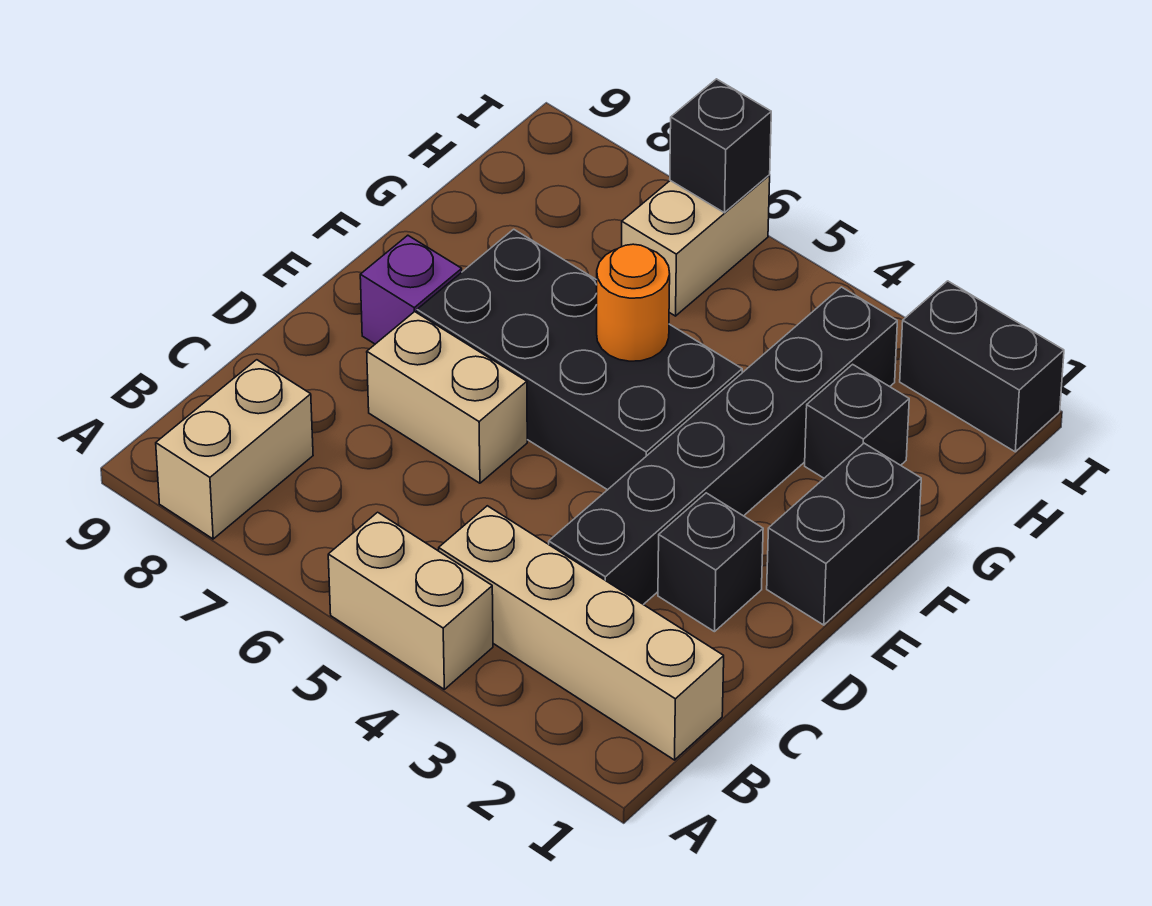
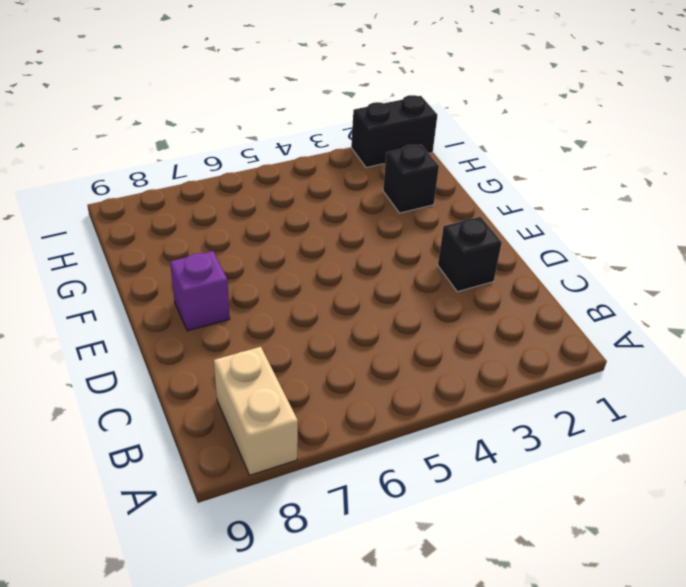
none -> tan brick A4:A5 level 1
none -> tan brick B1:B4 level 1
none -> black brick C3:H3 level 1

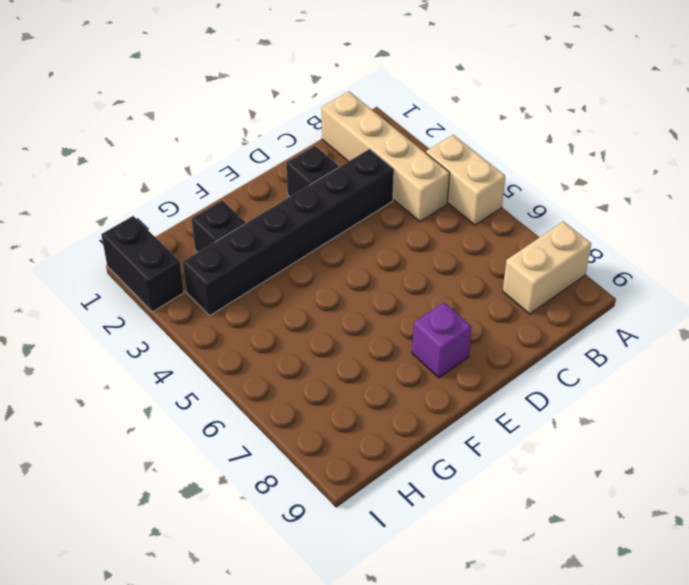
none -> tan brick D6:D7 level 1
none -> black brick E1:F1 level 1
none -> black brick E4:F7 level 1

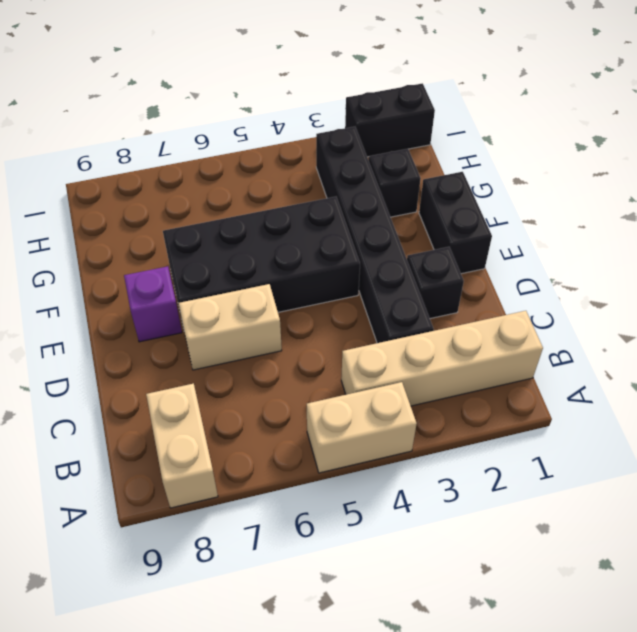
none -> tan brick H6:I6 level 1
none -> orange round brick F5 level 2
none -> black brick I6 level 2

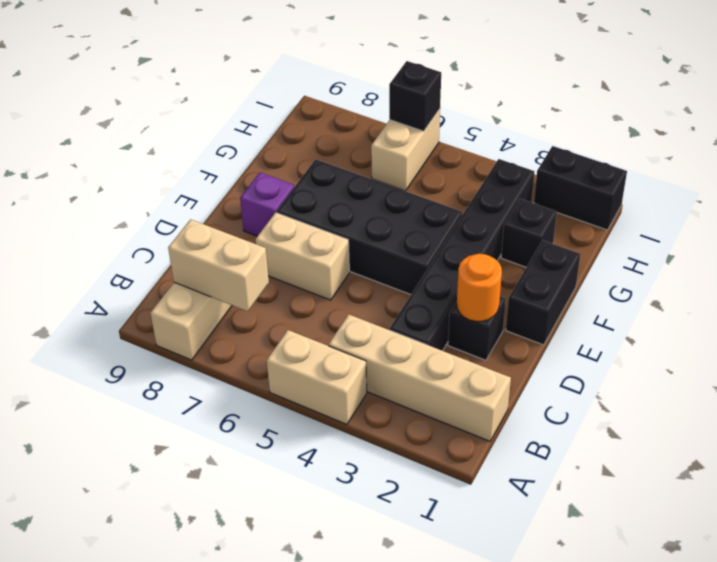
tan brick B7:B8 level 2 -> none
orange round brick D2 level 2 -> orange round brick F5 level 2

